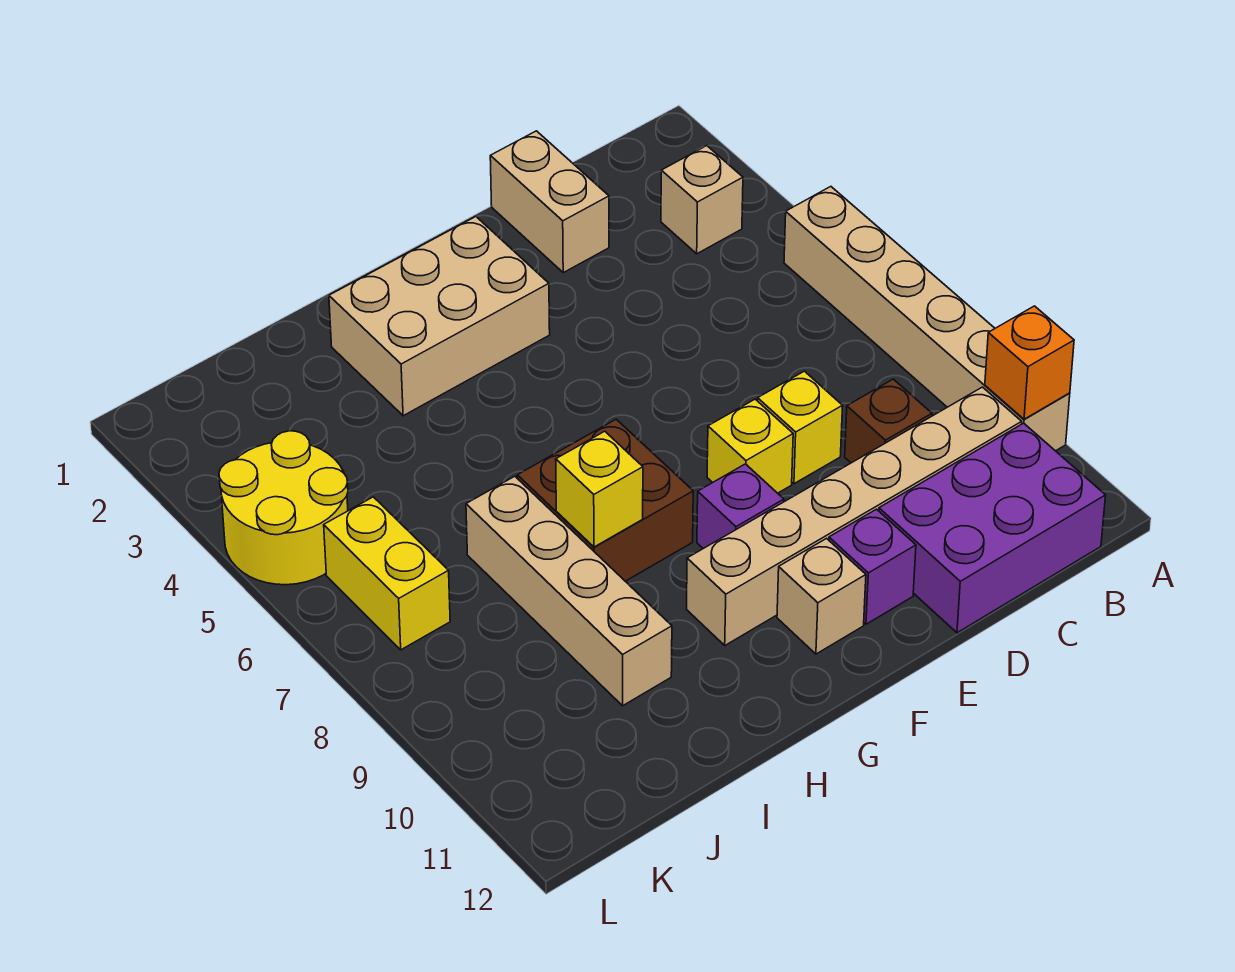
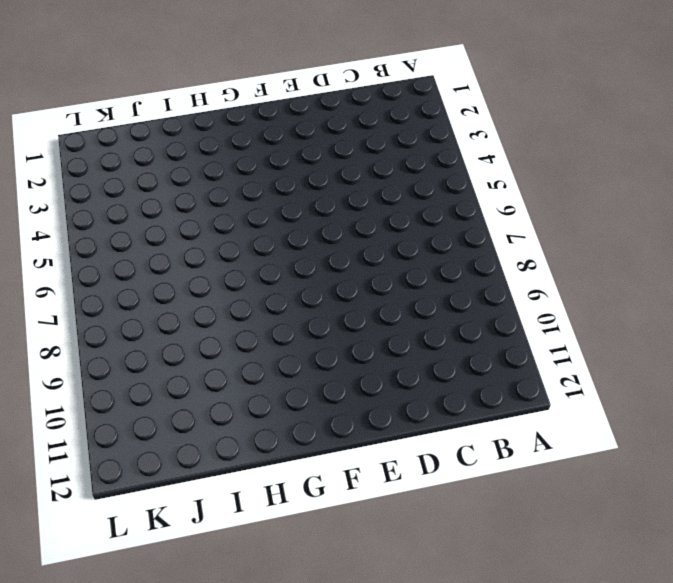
none -> tan brick A5:A10 level 1
none -> tan brick B3 level 1
none -> tan brick B10:G10 level 1

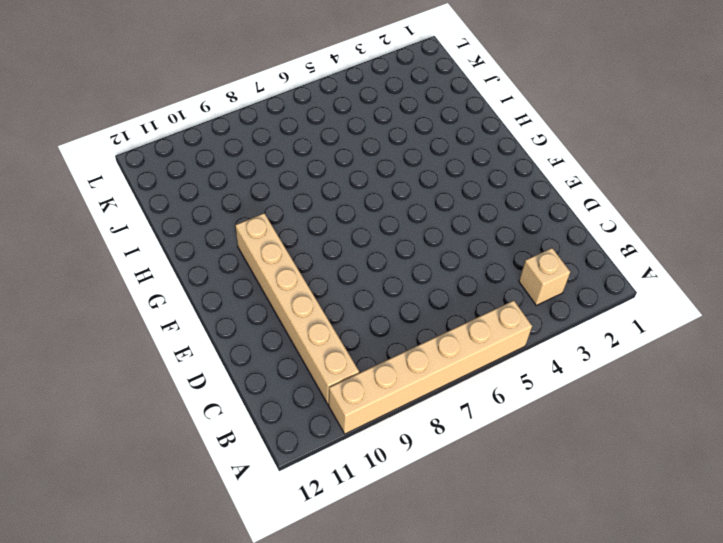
none -> purple brick B11:D12 level 1
none -> brown brick C9 level 1
none -> tan brick D1:D2 level 1

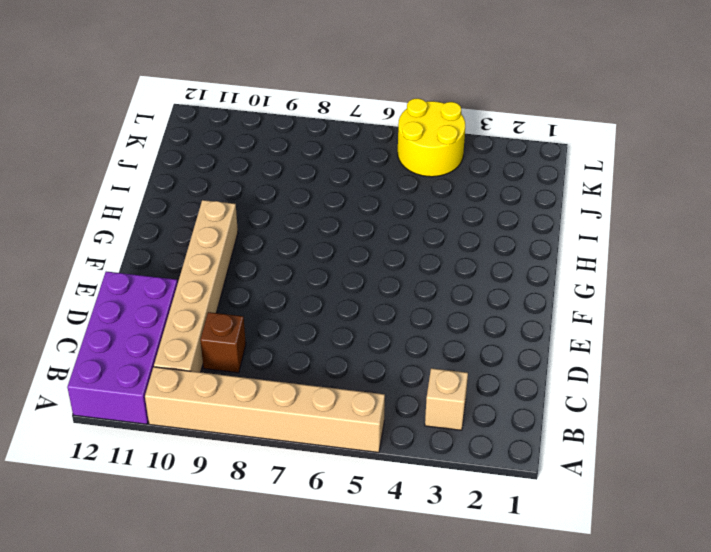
purple brick A11:D12 level 1 -> purple brick B11:D12 level 1
none -> tan brick D1:D2 level 1
none -> yellow brick D8 level 1
none -> yellow brick E8 level 1

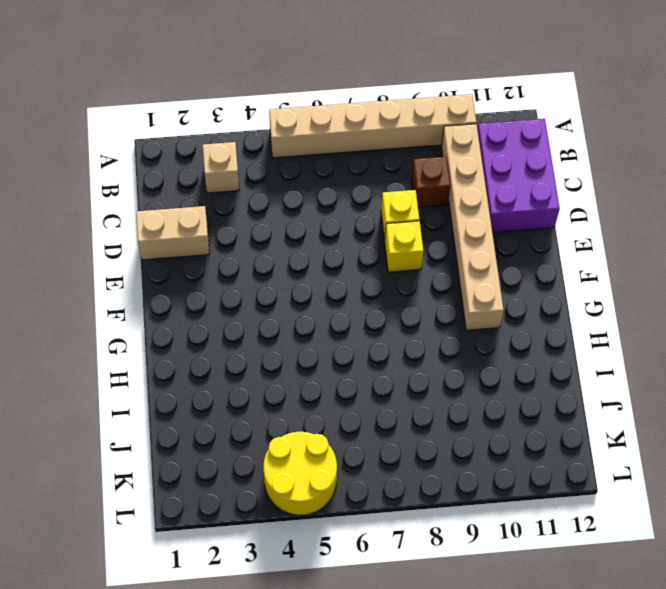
none -> purple brick E11 level 1
none -> tan brick F2:H3 level 1
none -> purple brick F9 level 1

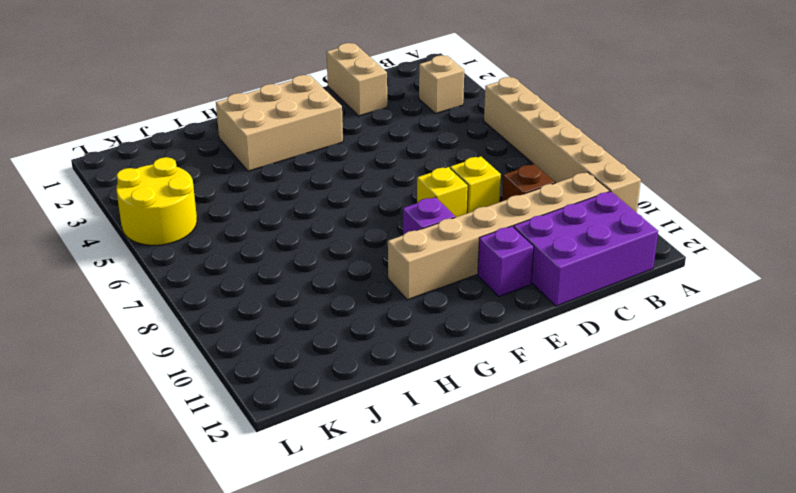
none -> tan brick F11 level 1
none -> brown brick G7:H8 level 1
none -> tan brick I7:I10 level 1

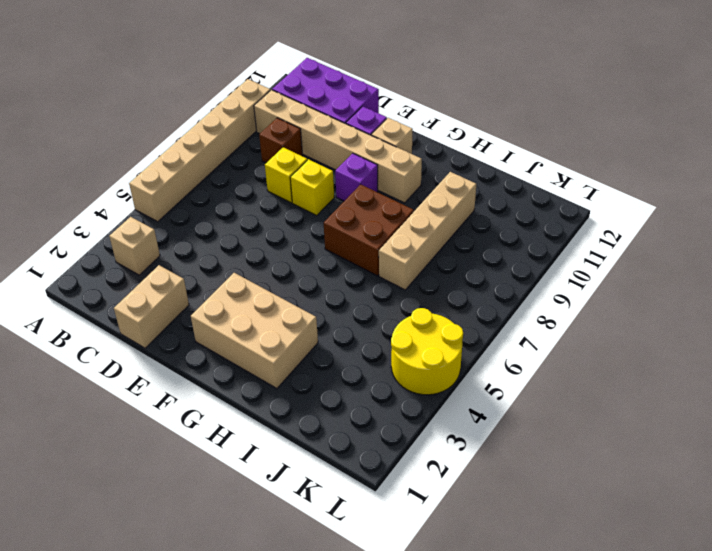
none -> yellow brick K6:K7 level 1
none -> orange brick A10 level 2
none -> yellow brick H8 level 2

